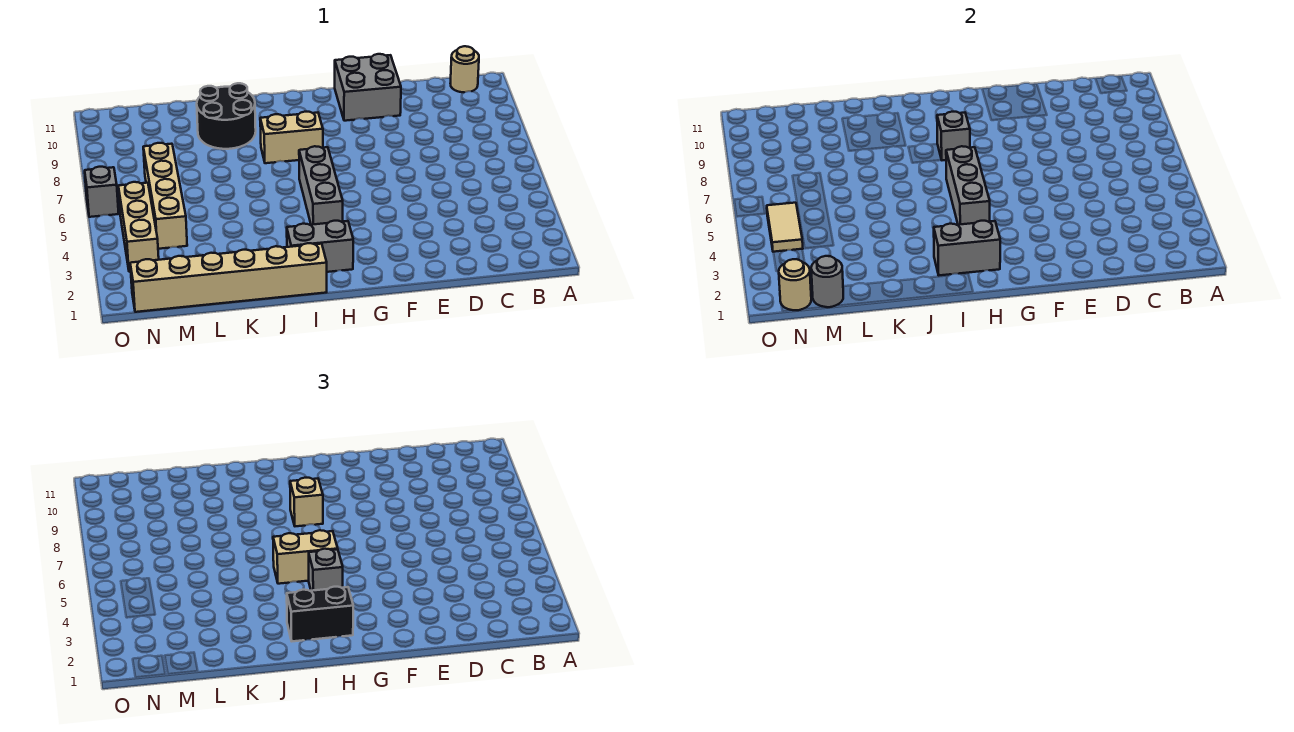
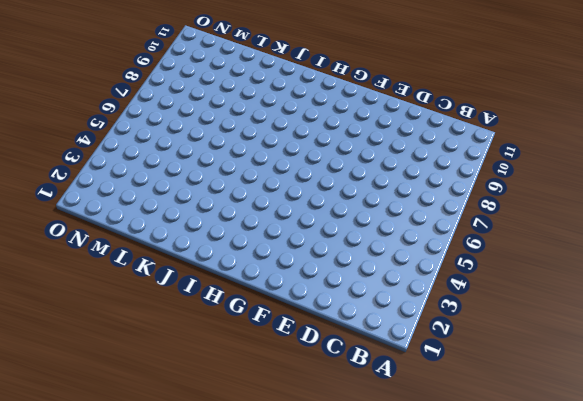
none -> tan round brick B11 level 1
none -> grey brick E10:F11 level 1
none -> grey brick H2:I2 level 1

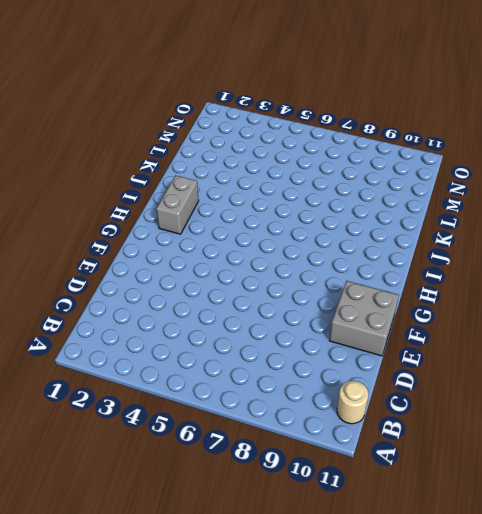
none -> grey brick H4:H6 level 1
none -> tan brick H8:I8 level 1
none -> tan brick I1:N1 level 1

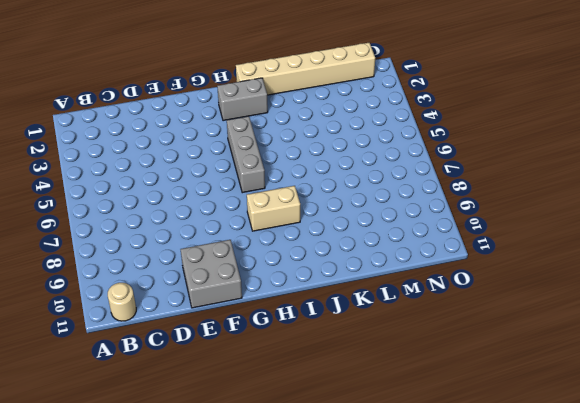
none -> black round brick J9:K10 level 1
none -> tan brick M4:M7 level 1
none -> tan brick N3:N5 level 1

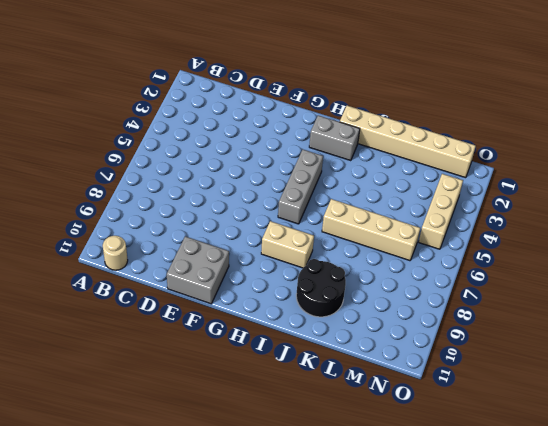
tan brick J6:M6 level 1 -> tan brick M4:M7 level 1
none -> grey brick O6 level 1
none -> grey brick H2:I2 level 2
none -> grey brick H4:H6 level 2

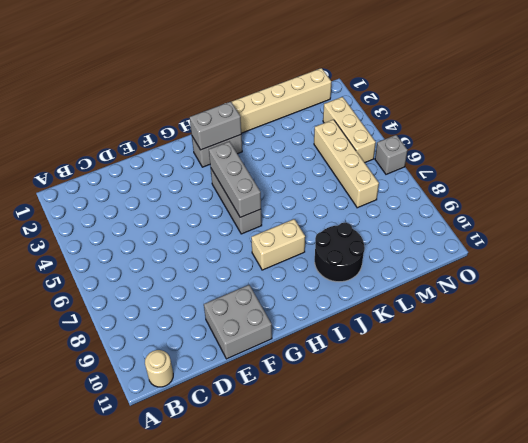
none -> grey brick H8 level 2
none -> grey round brick M1 level 2
none -> tan round brick N1 level 2

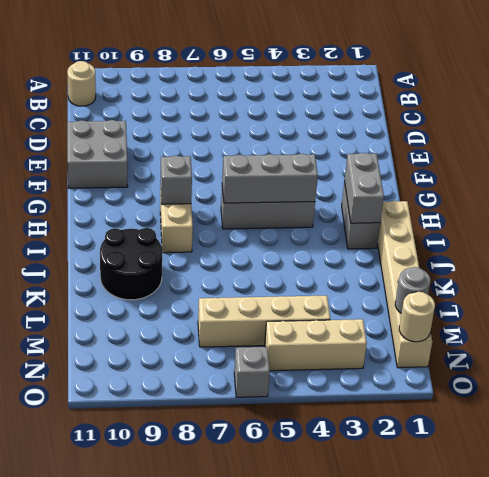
none -> tan tile N4:N5 level 2
none -> black brick H2:I2 level 3
none -> grey brick H4 level 3

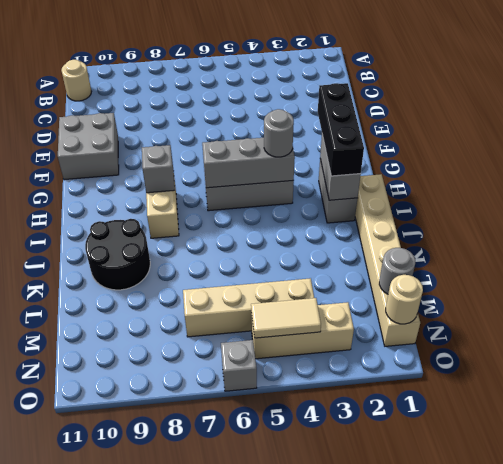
black brick G2:I2 level 3 -> black brick H2:I2 level 3
grey round brick H4 level 3 -> grey brick H4 level 3
none -> tan brick H5:I5 level 3
none -> tan brick H8 level 3

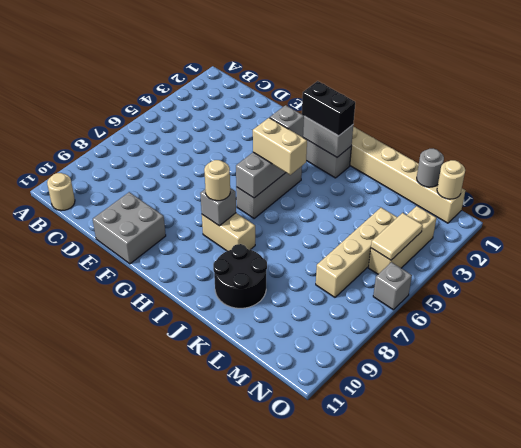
tan round brick H8 level 3 -> tan brick H8 level 3

